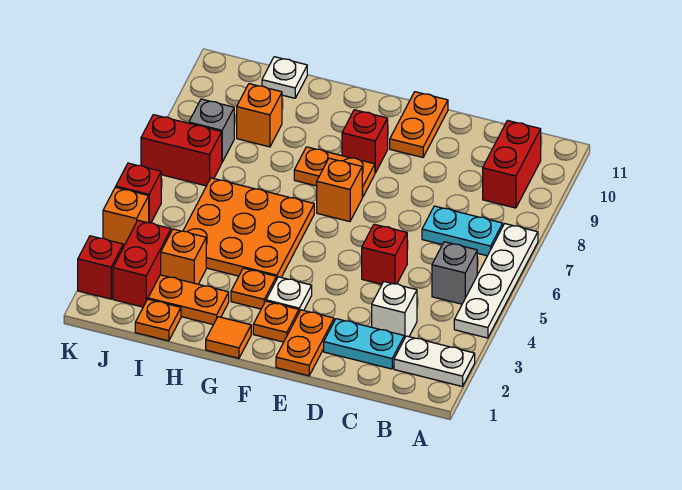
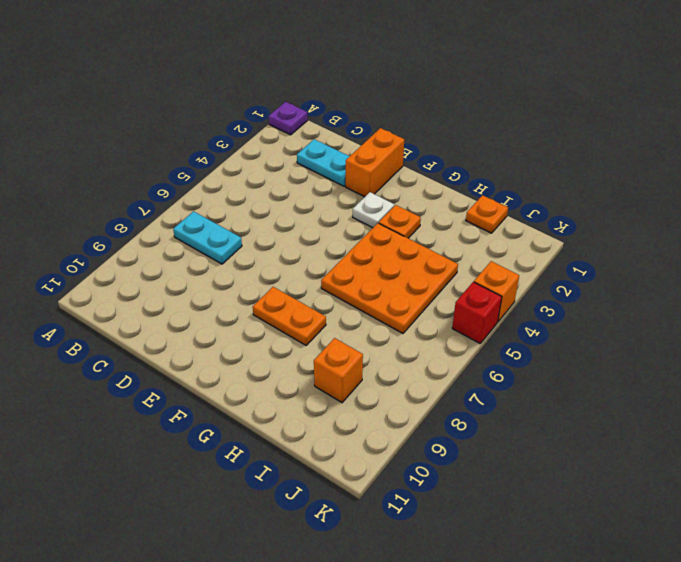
purple plate A1 level 1 -> none
orange brick E1:E2 level 1 -> orange plate E1:E2 level 1
none -> white plate A2:B2 level 1
none -> white plate A4:A7 level 1
none -> grey brick B5 level 1

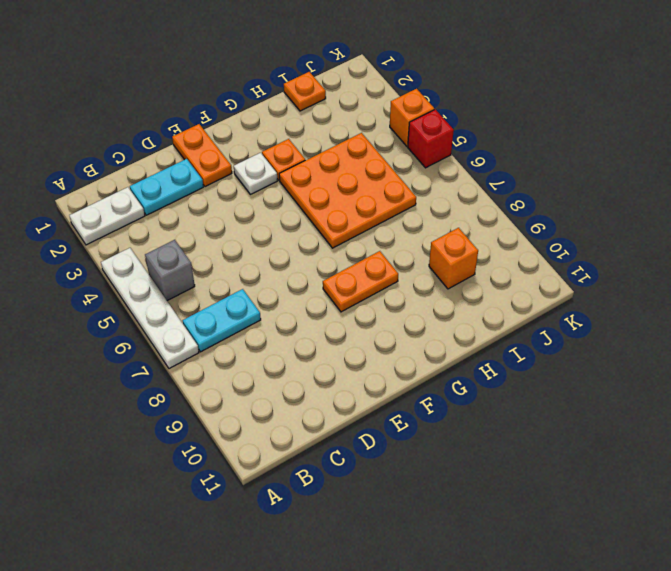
none -> red brick B9:B10 level 1
none -> white brick C3 level 1
none -> red brick D5 level 1

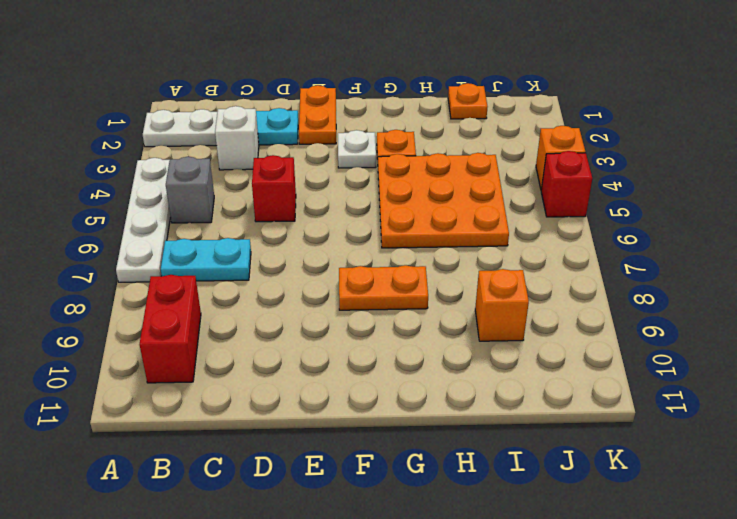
none -> orange plate E10:E11 level 1
none -> orange plate F2 level 1
none -> orange brick F7 level 1

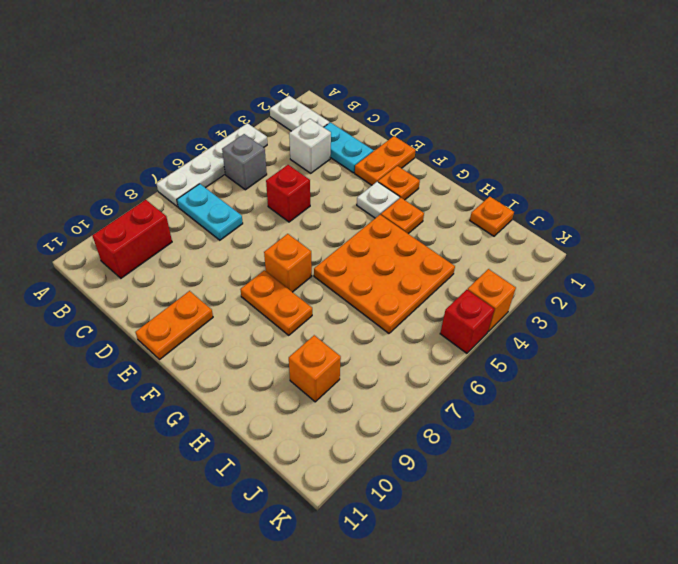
none -> red brick F9 level 1
none -> orange tile G1 level 1
none -> orange plate H2:I2 level 1

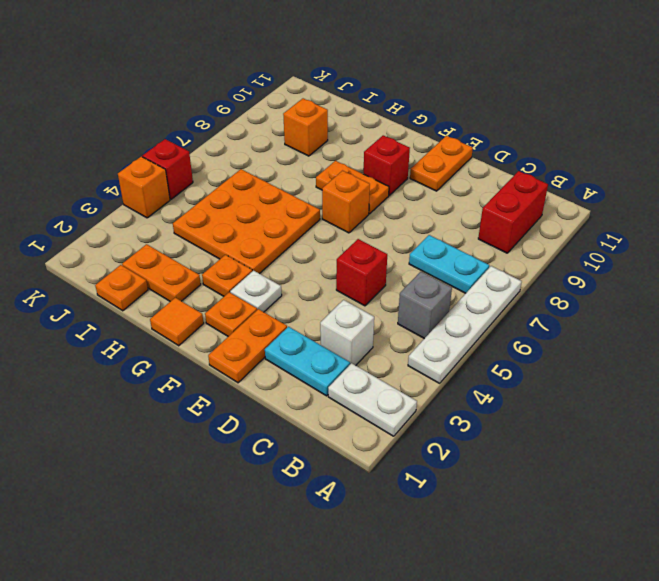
none -> orange brick I3 level 1
none -> white plate I11 level 1
none -> red brick J2:J3 level 1

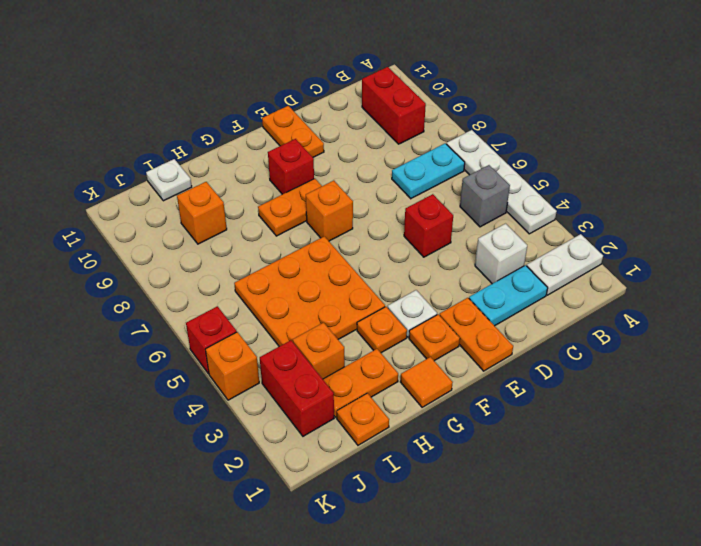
none -> red brick J7:K7 level 1
none -> grey brick J8 level 1
none -> red brick K2 level 1

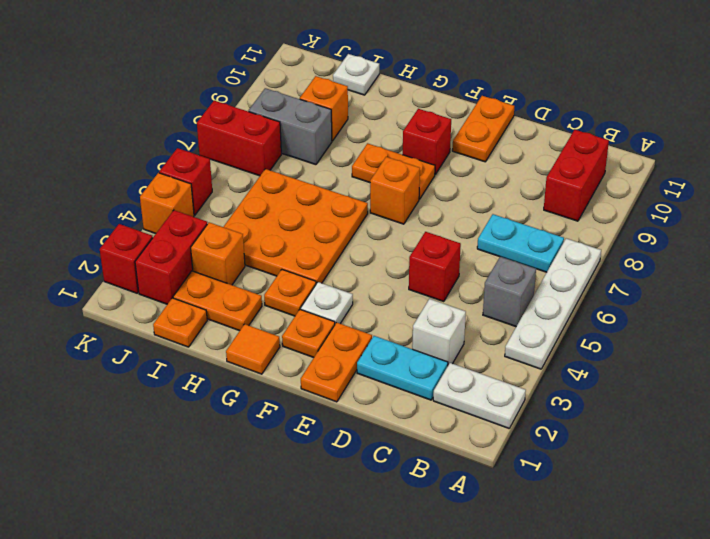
grey brick I8:J8 level 1 -> grey brick J8 level 1

